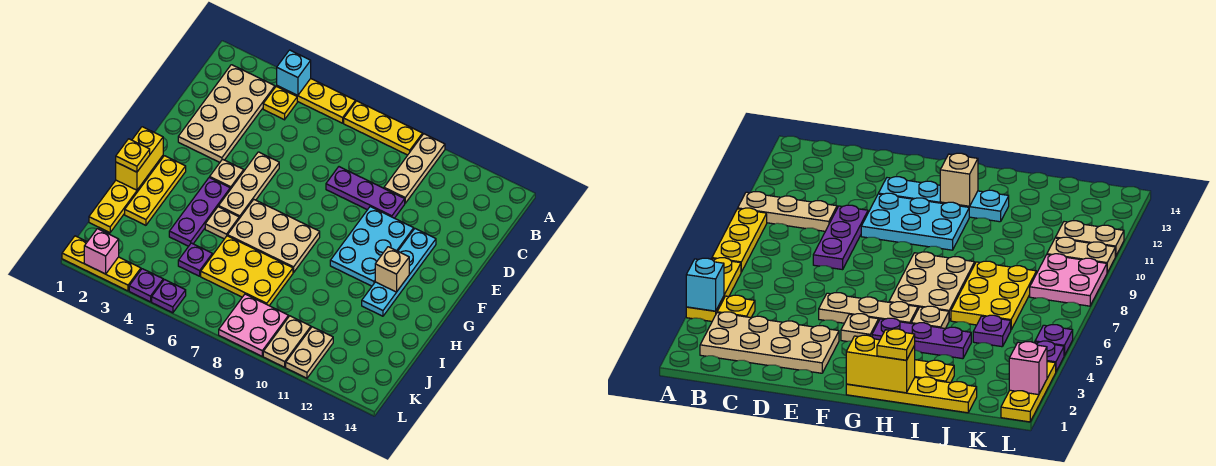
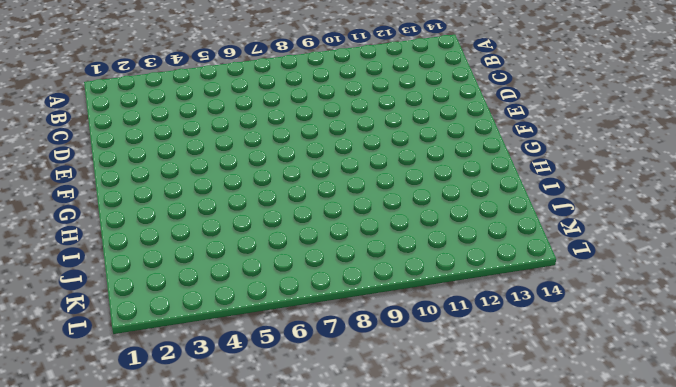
none -> yellow plate A4:A6 level 1
none -> yellow plate A7:A9 level 1
none -> tan plate A10:C10 level 1

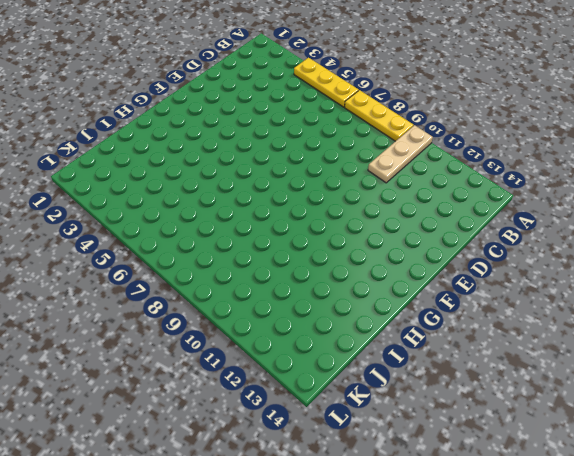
none -> tan plate B2:E3 level 1
none -> yellow plate B4 level 1
none -> purple plate D8:D10 level 1

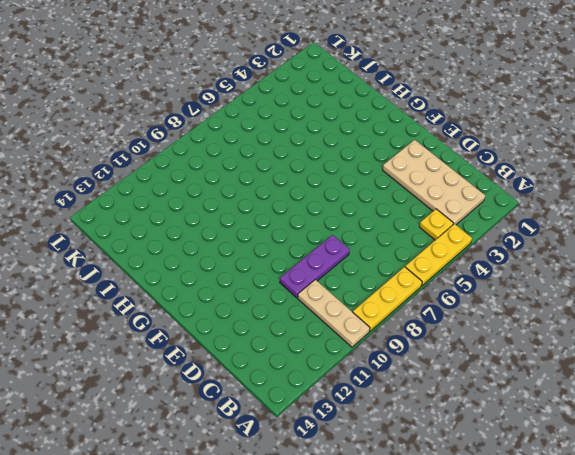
none -> tan plate E5:G5 level 1
none -> cyan plate E10:G11 level 1
none -> cyan plate E12:H12 level 1

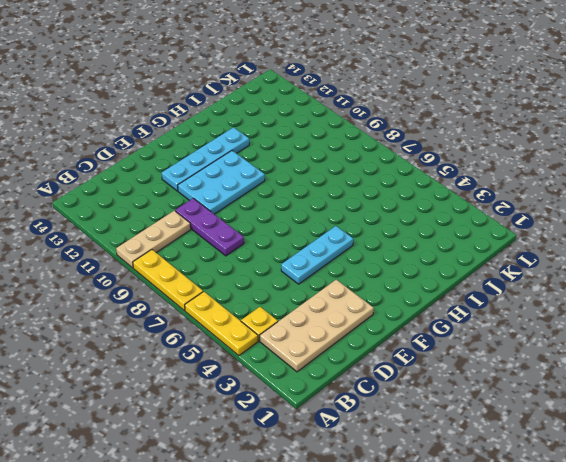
cyan plate E5:G5 level 1 -> tan plate E5:G5 level 1
none -> tan plate F4 level 1
none -> yellow plate G1:J1 level 1
none -> yellow plate G2:I2 level 1

